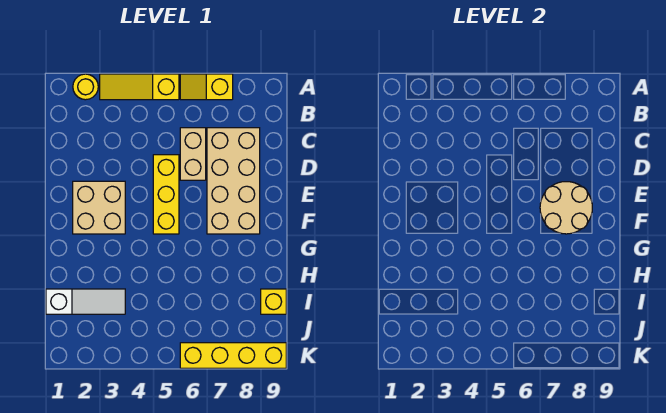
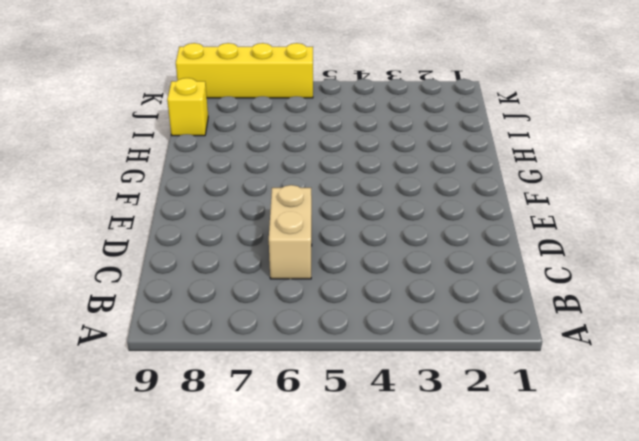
none -> yellow round brick A2 level 1
none -> yellow slope A3:A5 level 1 top 5

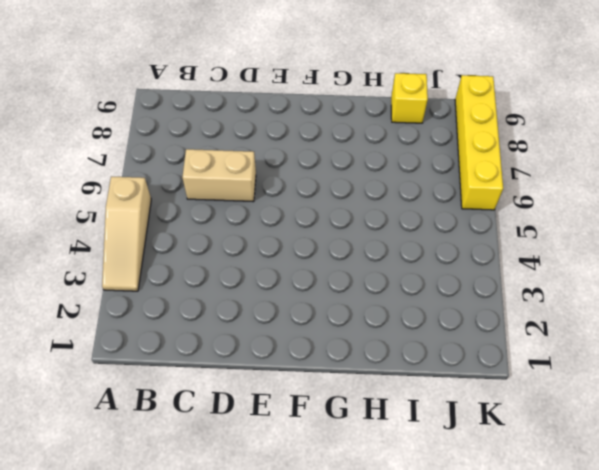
tan slope A3:A5 level 1 top 5 -> yellow slope A3:A5 level 1 top 5
none -> yellow round brick A2 level 1
none -> yellow slope A6:A7 level 1 top 7

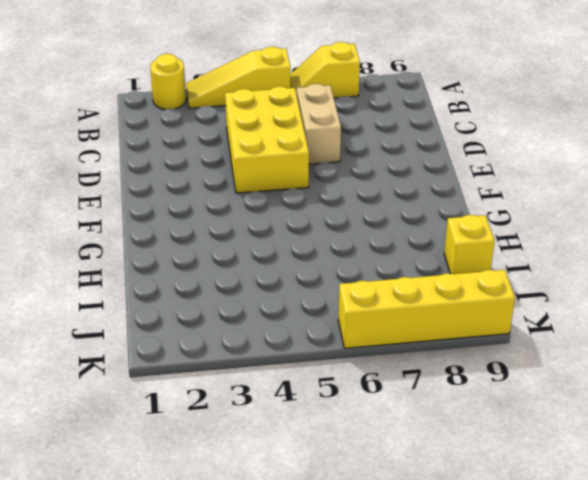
yellow brick C4:E5 level 1 -> yellow brick D5:F5 level 1
none -> tan brick C7:F8 level 1
none -> tan brick E2:F3 level 1

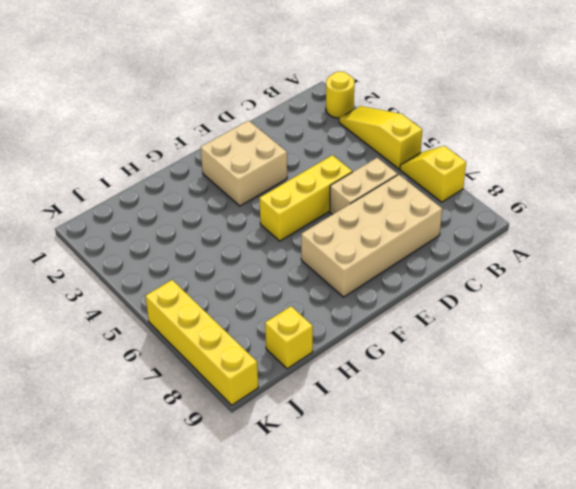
none -> white slope I1:I3 level 1 top 1
none -> tan round brick E7:F8 level 2

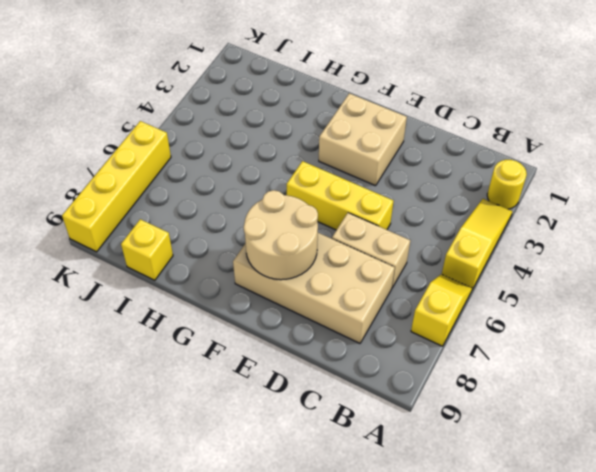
none -> white slope I1:I3 level 1 top 1

